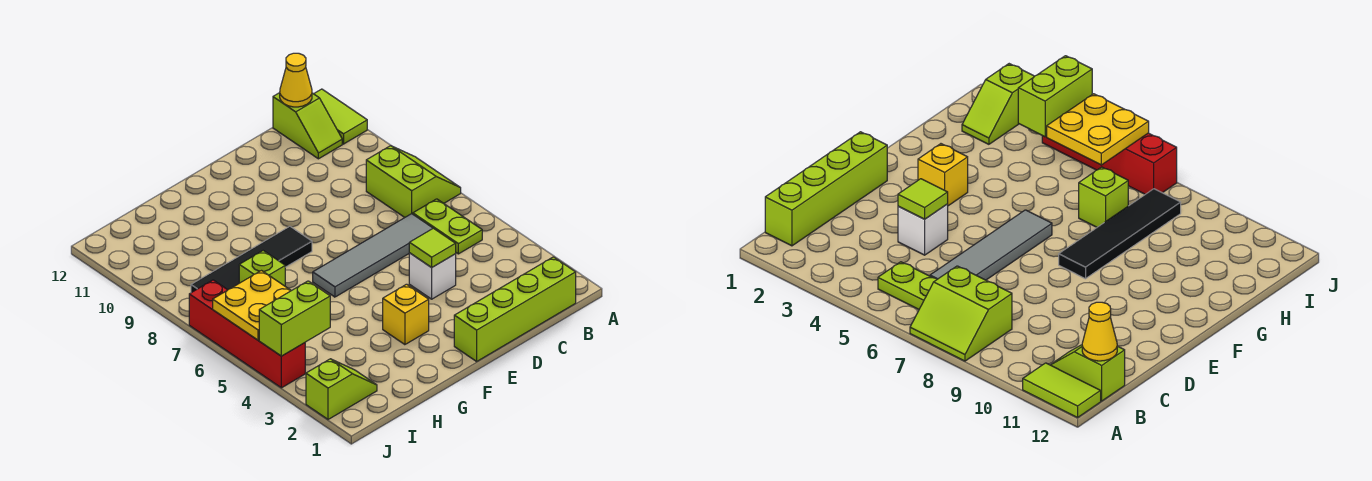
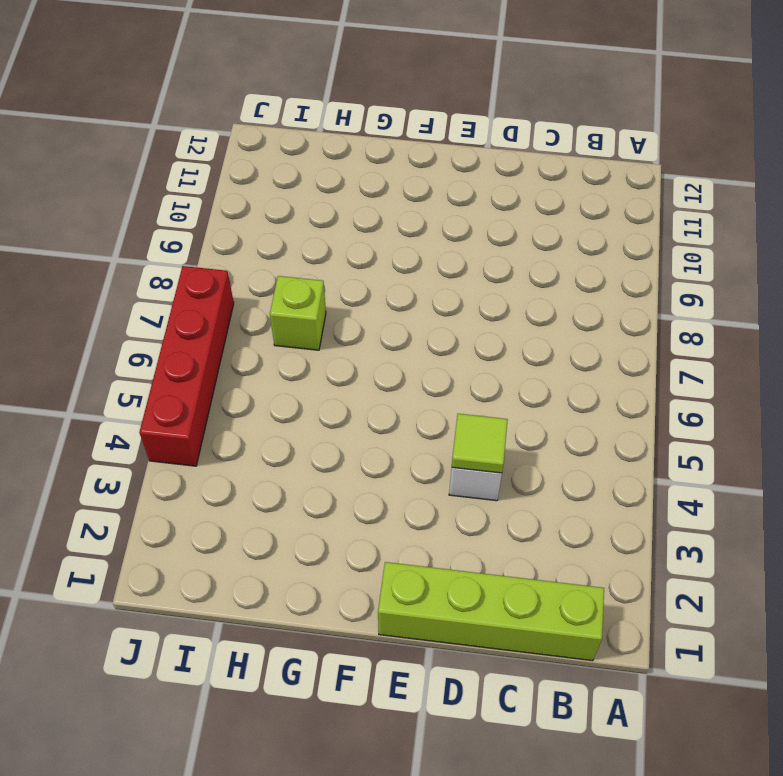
none -> lime slope A7:B8 level 1 top B
none -> lime tile A11:A12 level 1
none -> lime plate B5:B6 level 1

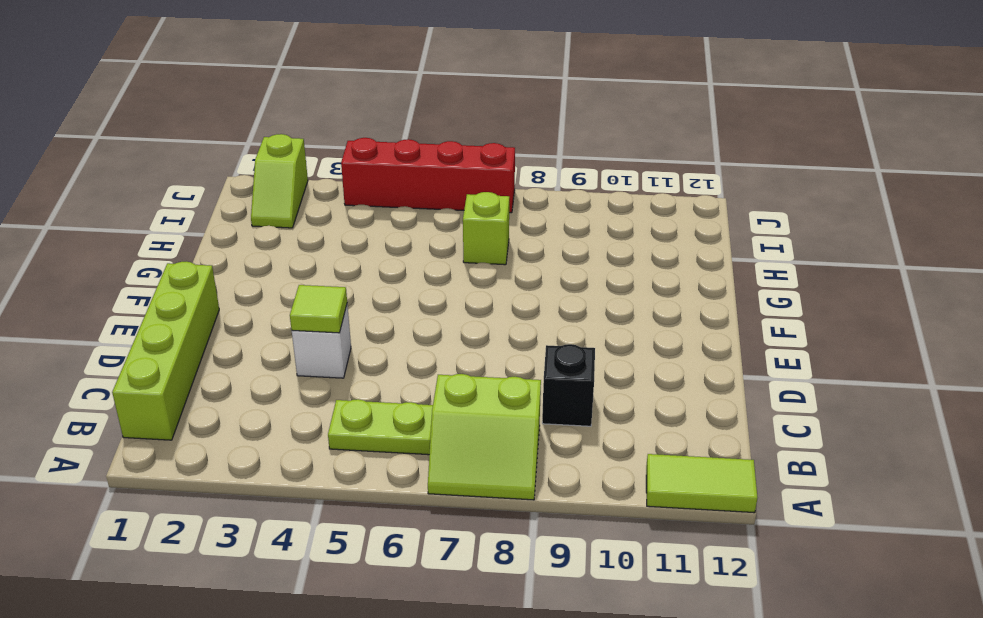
black brick C9 level 1 -> none
none -> lime slope B11:B12 level 1 top 12
none -> grey tile C6:F6 level 1
none -> yellow brick F3 level 1

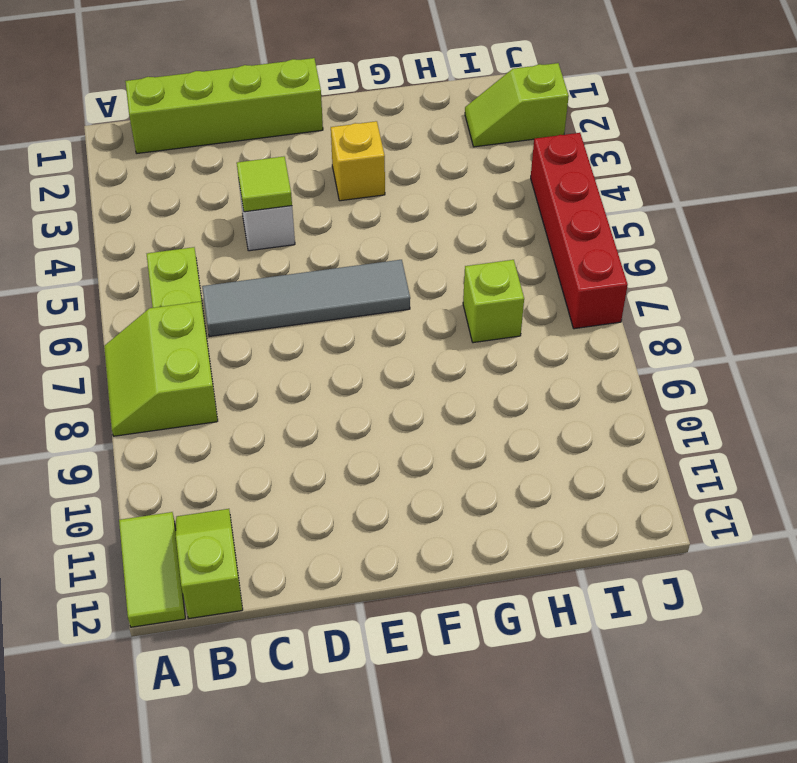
none -> black tile F8:I8 level 1
none -> yellow cone B12 level 2
none -> lime brick I4:J4 level 2

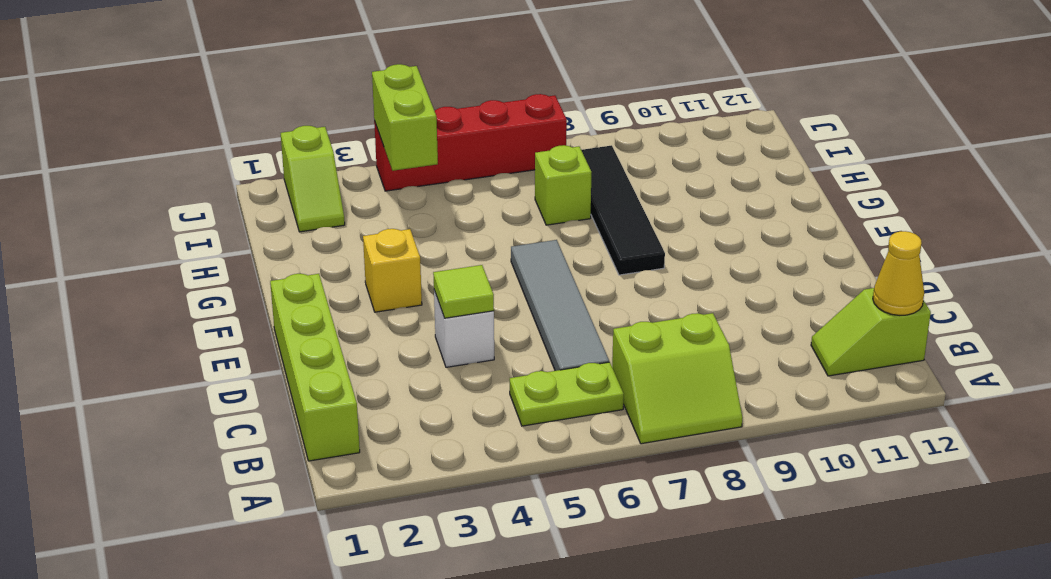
none -> lime tile A11:A12 level 1
none -> yellow plate I5:J6 level 2

